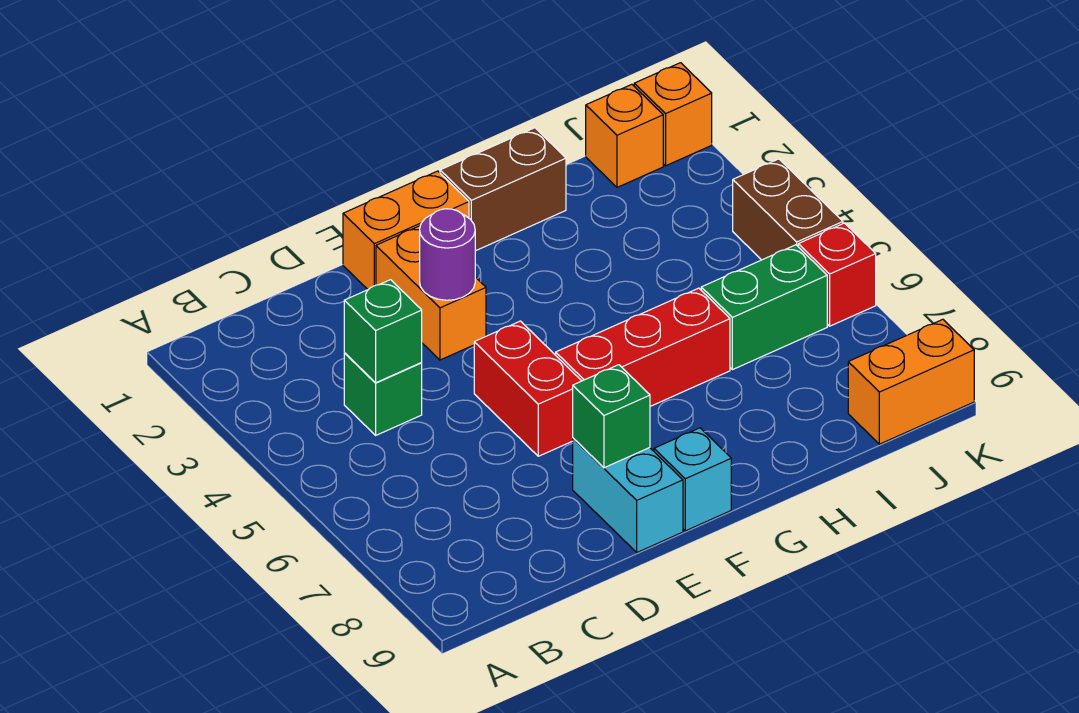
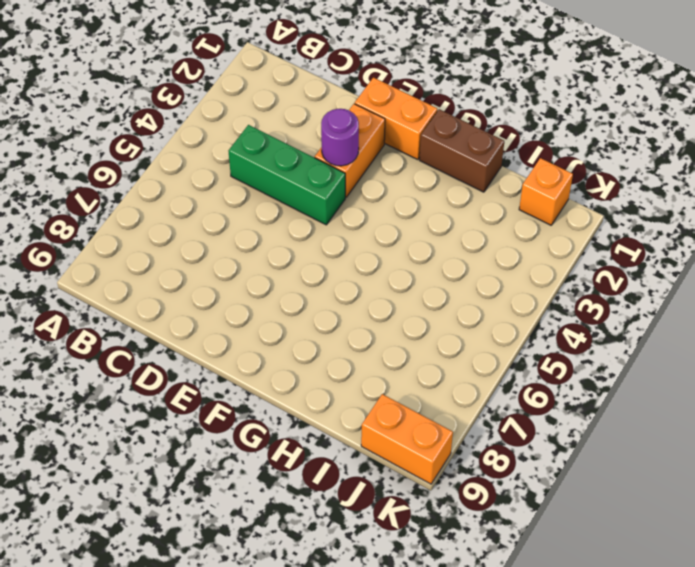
green brick C4:E4 level 1 -> green brick C4 level 1
none -> red brick E5:E6 level 1
none -> cyan brick E8:E9 level 1
none -> red brick F6:H6 level 1

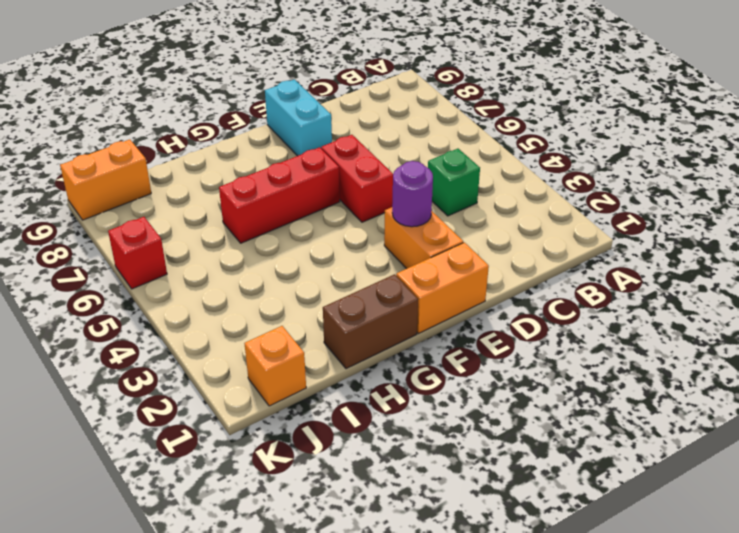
none -> cyan brick F9 level 1
none -> green brick I6:J6 level 1
none -> orange brick K1 level 1

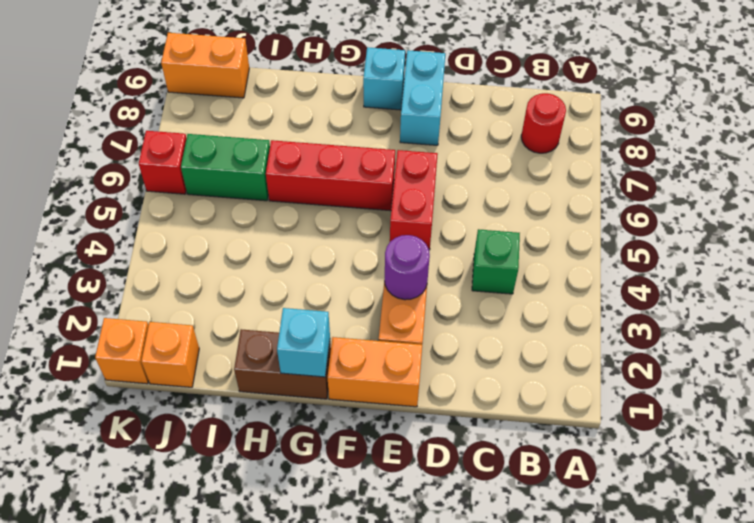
red round brick B8 level 1 -> none
cyan brick G1 level 2 -> none
none -> brown brick K4:K5 level 1
none -> green brick C4 level 2
none -> green brick E8 level 2

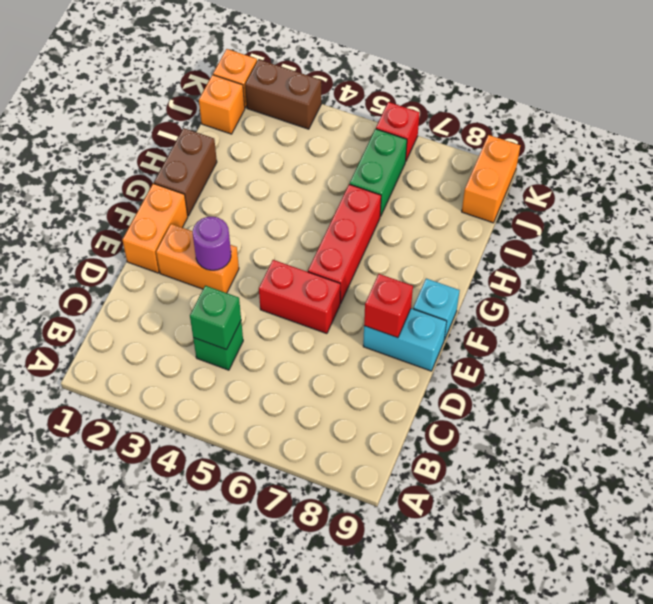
red brick E8 level 2 -> green brick E8 level 2
brown brick K2:K3 level 1 -> brown brick K4:K5 level 1

